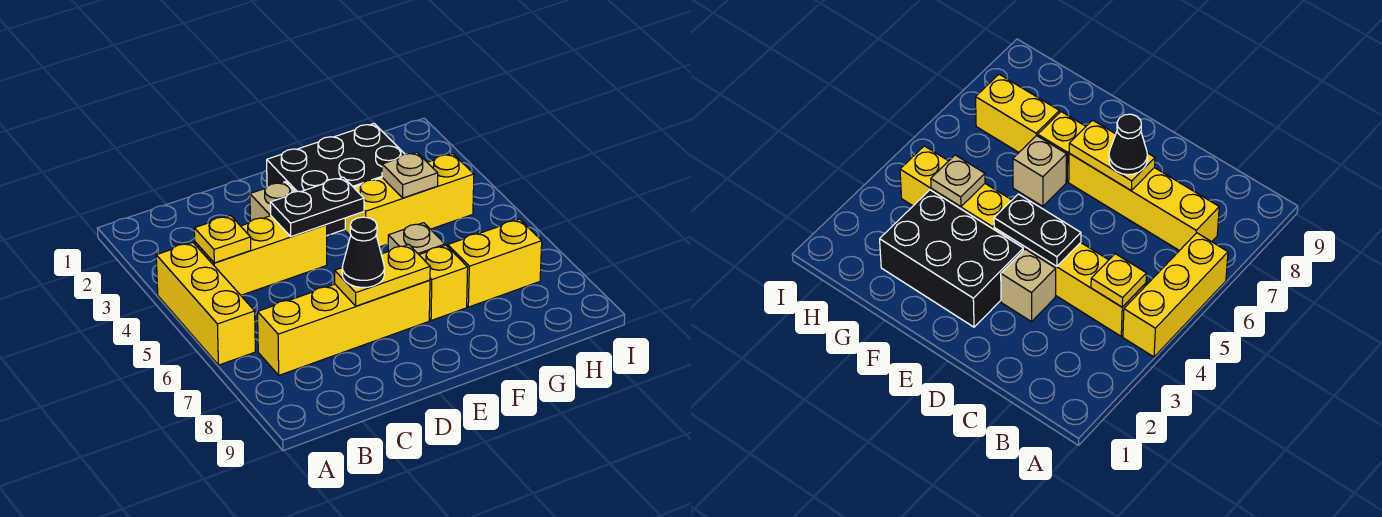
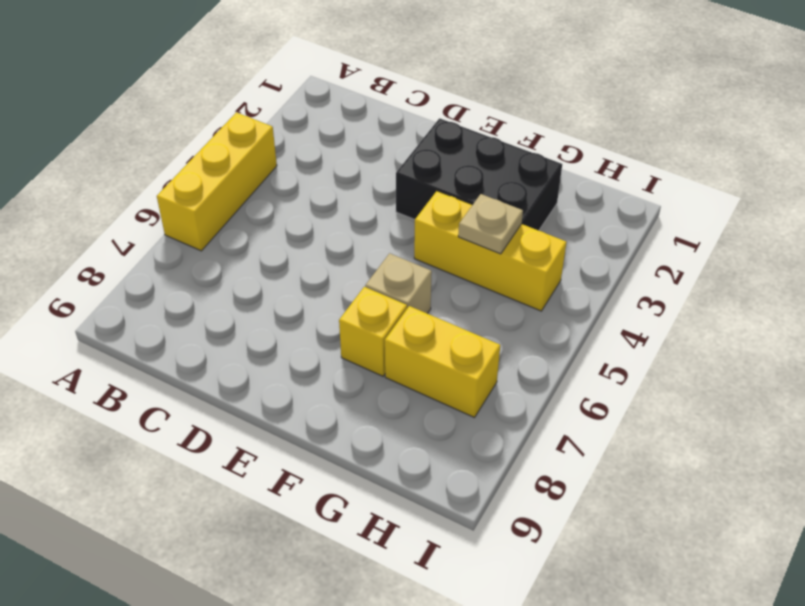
none -> yellow brick B4:D4 level 1
none -> yellow brick B7:E7 level 1
none -> tan brick D3 level 1

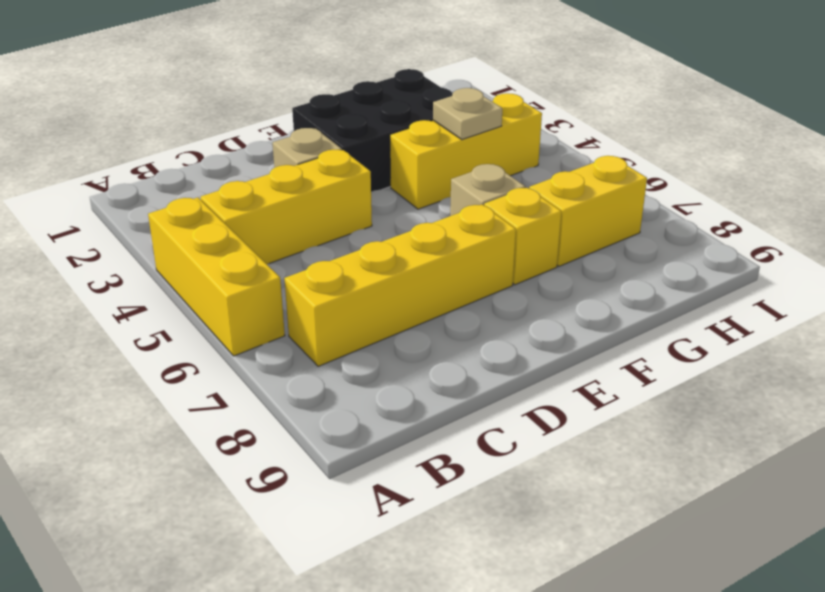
none -> yellow plate B4 level 2
none -> black plate D4:E4 level 2
none -> yellow plate D7:E7 level 2

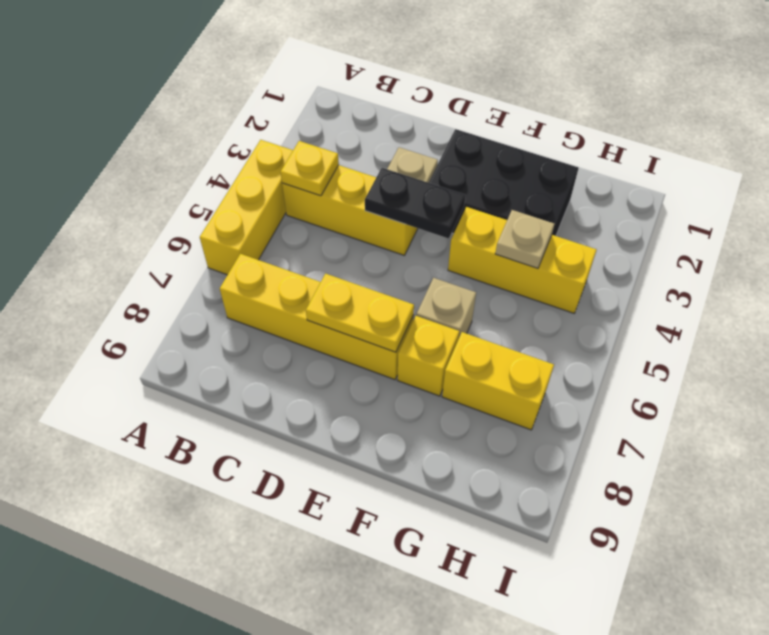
none -> black cone D7 level 3

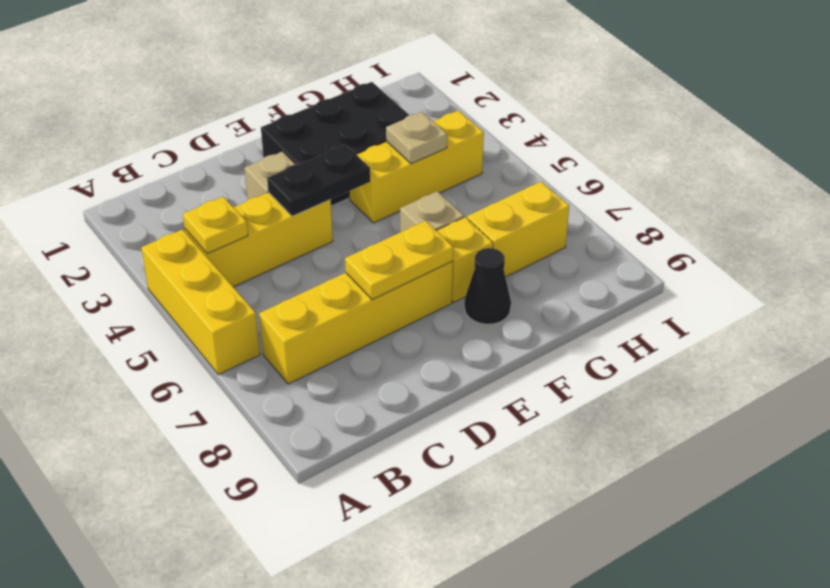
black cone F8 level 1 -> black cone D7 level 3

